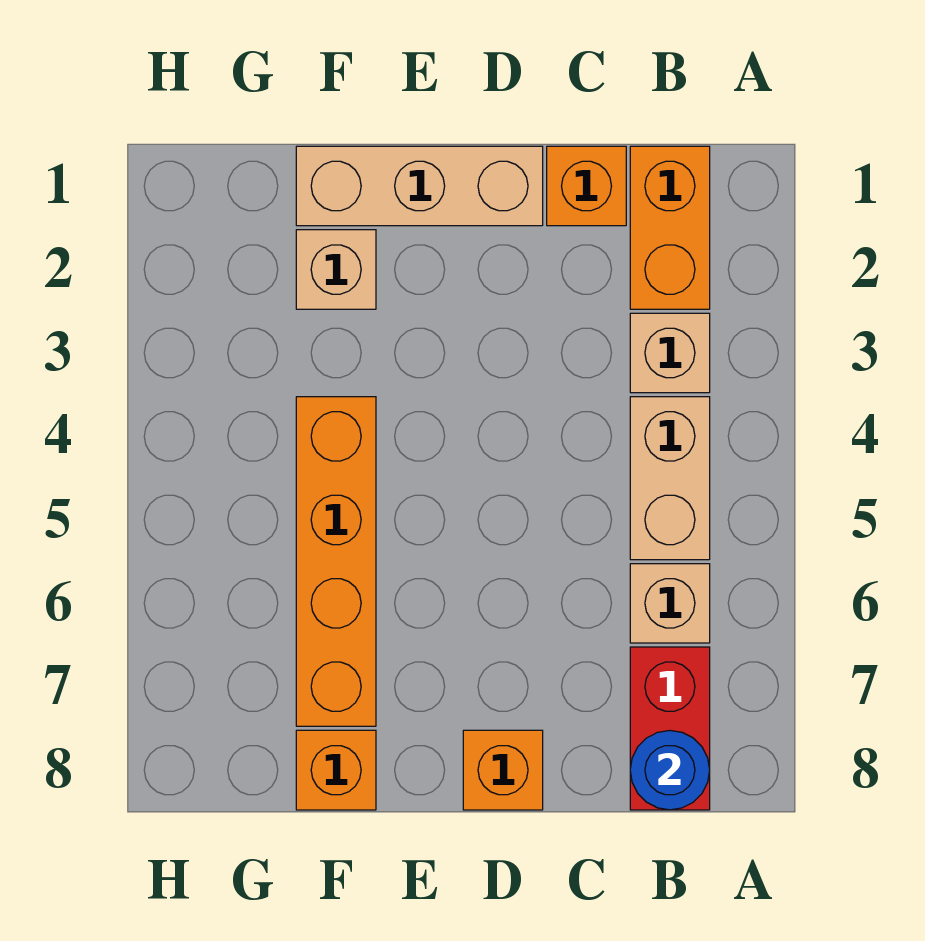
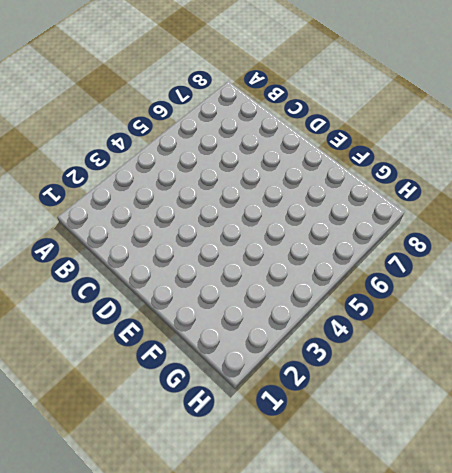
none -> orange brick B1:B2 level 1
none -> tan brick B3 level 1
none -> tan brick B4:B5 level 1

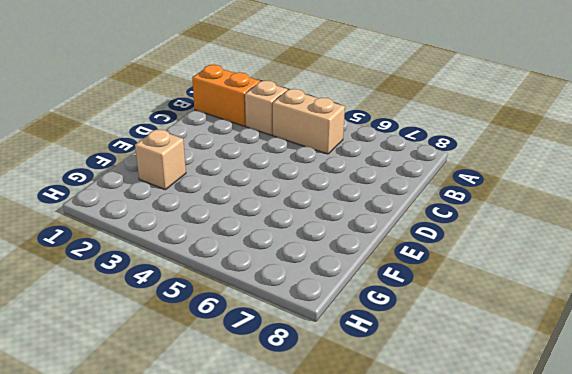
none -> tan brick B6 level 1
none -> red brick B7:B8 level 1
none -> orange brick C1 level 1

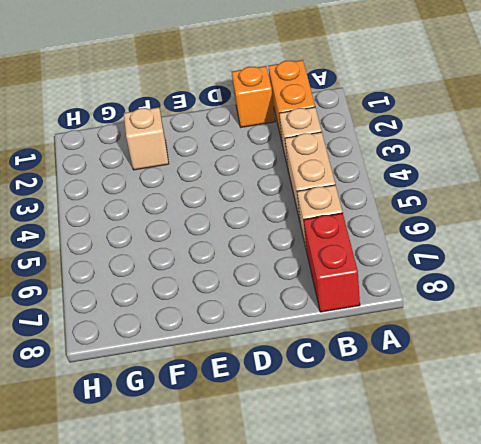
none -> tan brick D1:F1 level 1
none -> orange brick D8 level 1
none -> orange brick F4:F7 level 1

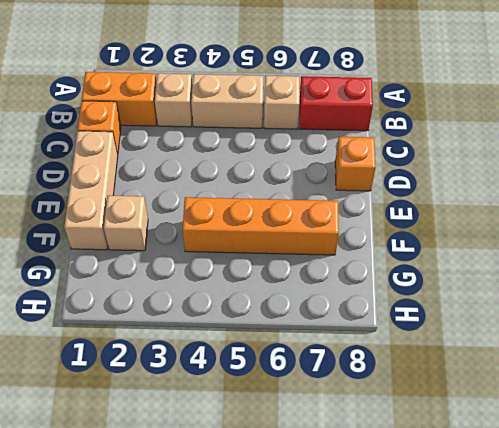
none -> orange brick F8 level 1
none -> blue round brick B8 level 2

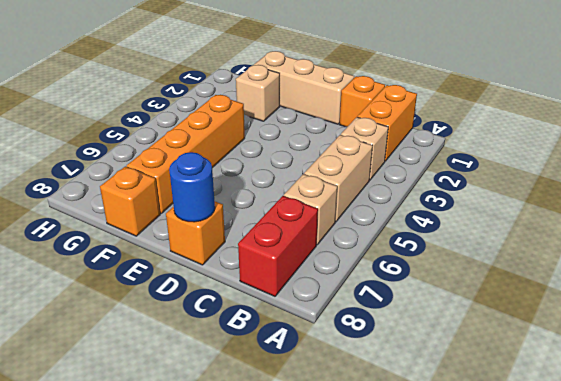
blue round brick D8 level 2 -> blue round brick B8 level 2

